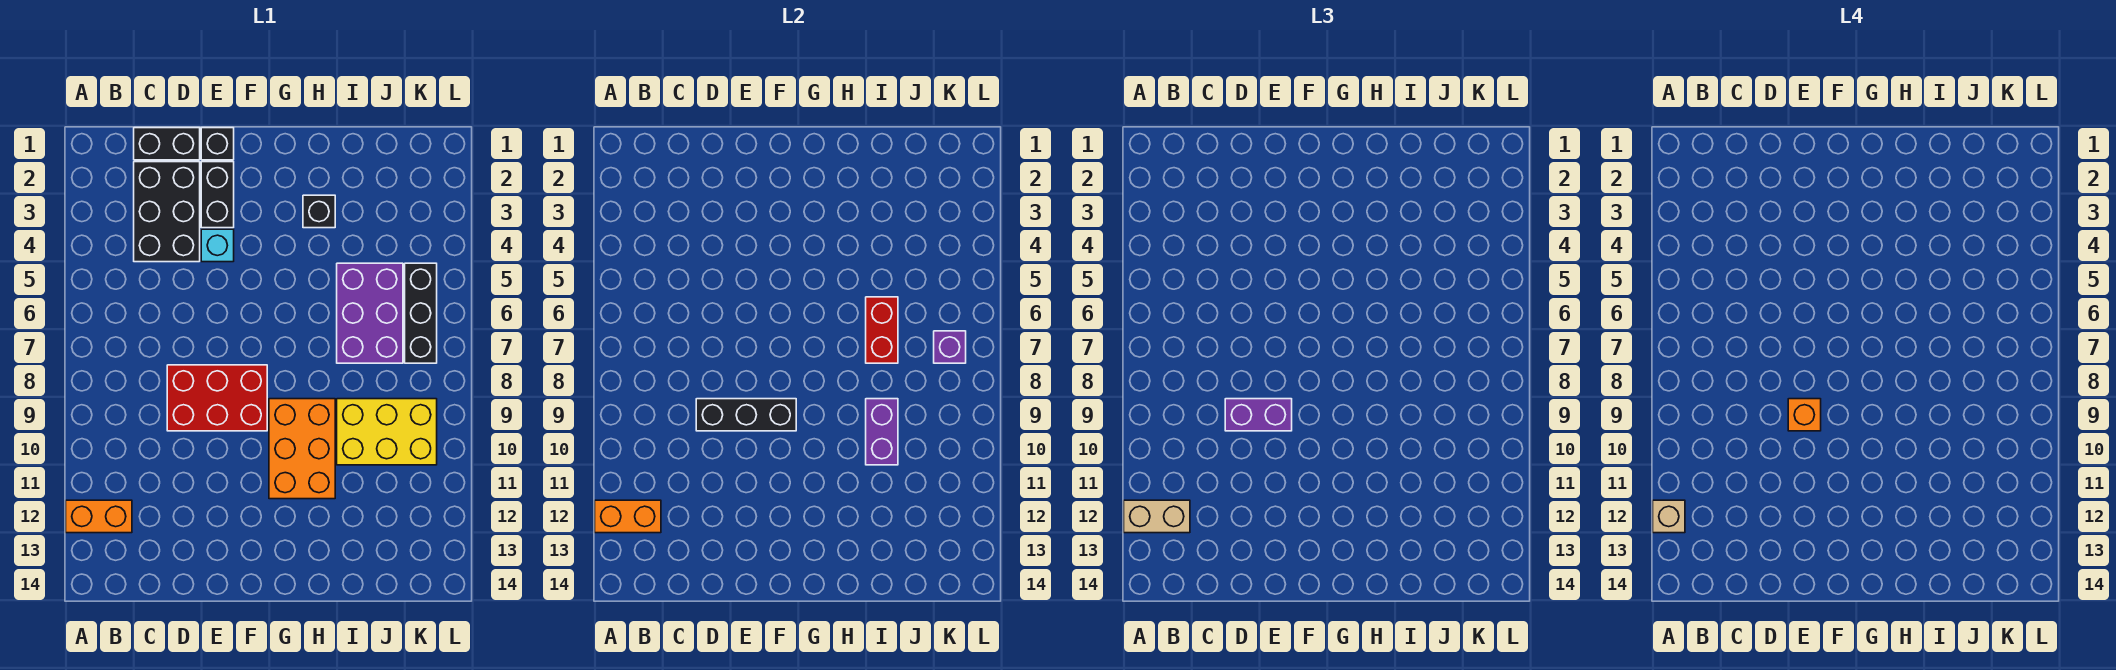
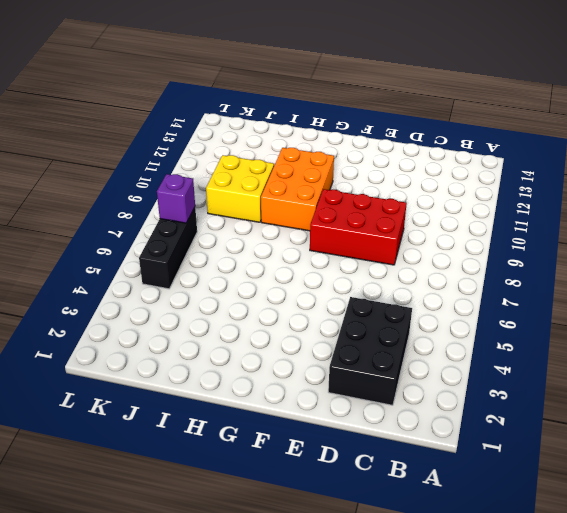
yellow brick I9:J10 level 1 -> yellow brick I9:K10 level 1
none -> orange brick A12:B12 level 1
none -> black brick C1:D1 level 1
none -> black brick E1 level 1

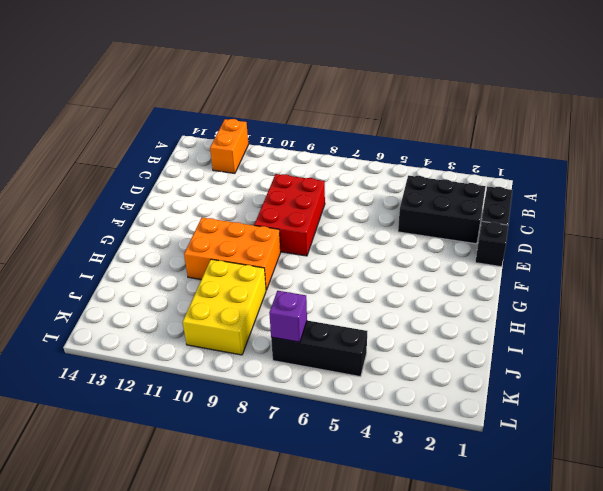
none -> black brick E2:E3 level 1
none -> cyan brick E4 level 1
none -> black brick H3 level 1

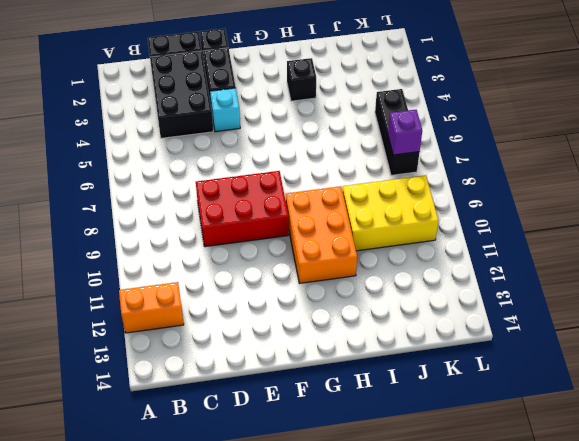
none -> purple brick I5:J7 level 1
none -> orange brick A12:B12 level 2
none -> black brick D9:F9 level 2

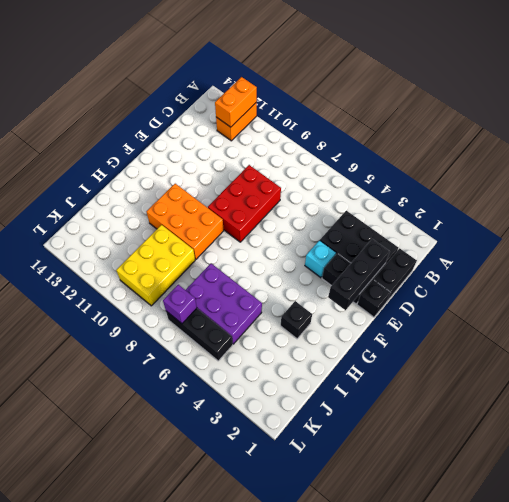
black brick D2:F2 level 2 -> black brick D9:F9 level 2
none -> red brick I6:I7 level 2
none -> purple brick I9:I10 level 2
none -> tan brick A12:B12 level 3

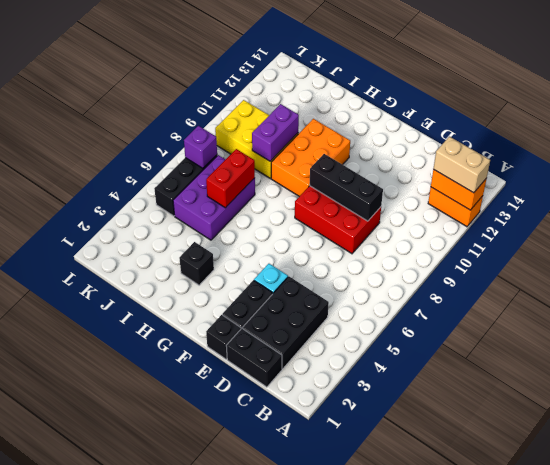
none -> purple brick D9:E9 level 3
none -> tan brick A12 level 4
none -> orange brick E9 level 4

